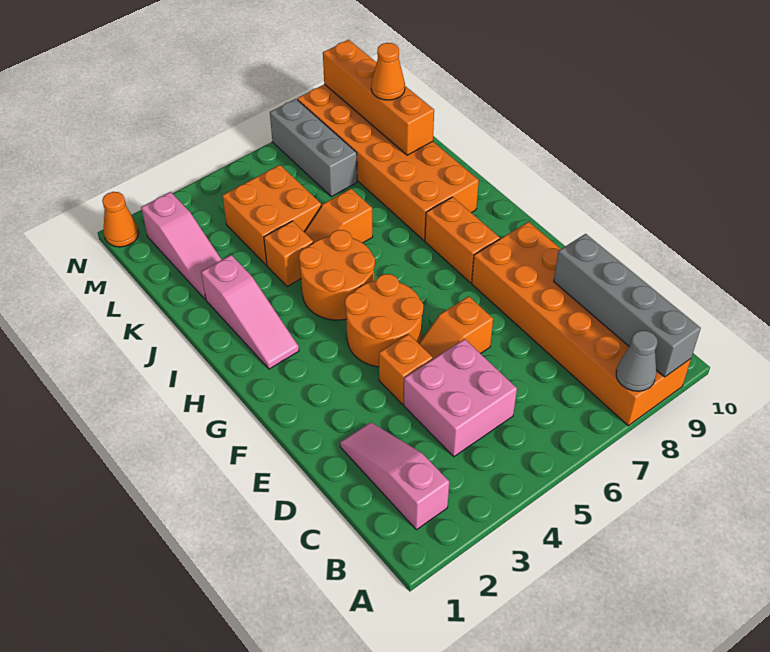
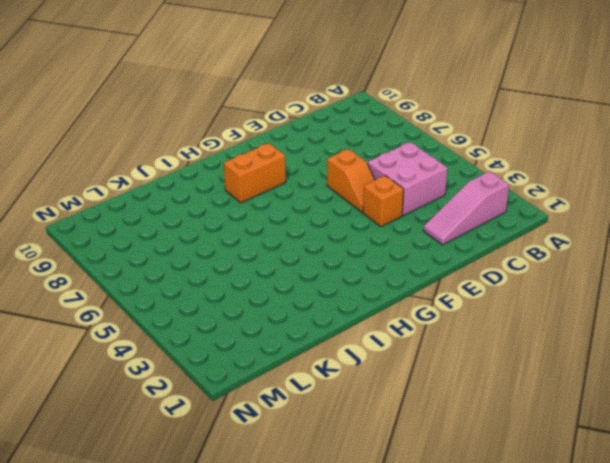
none -> orange brick A8:F9 level 1
none -> orange round brick F4:G5 level 1
none -> pink slope H2:J2 level 1 top J

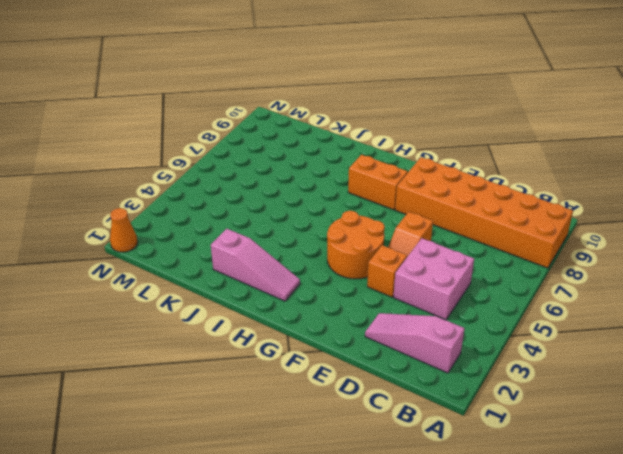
none -> orange round brick H4:I5 level 1
none -> orange brick I8:N9 level 1
none -> orange brick J4 level 1

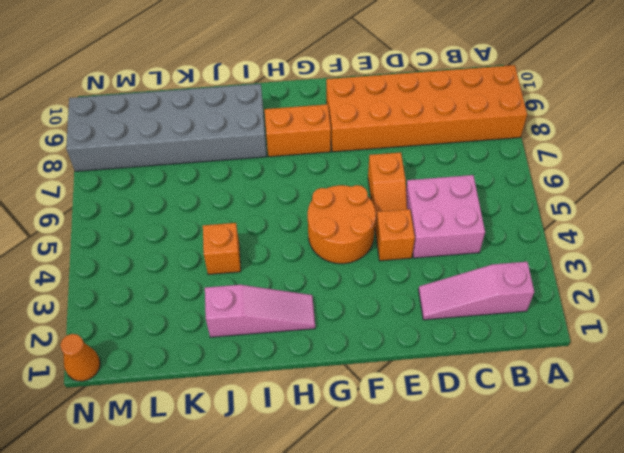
grey brick I8:N9 level 1 -> orange brick I8:N9 level 1
none -> orange round brick H4:I5 level 1
none -> orange slope J5:J6 level 1 top 6
none -> pink slope K2:M2 level 1 top M

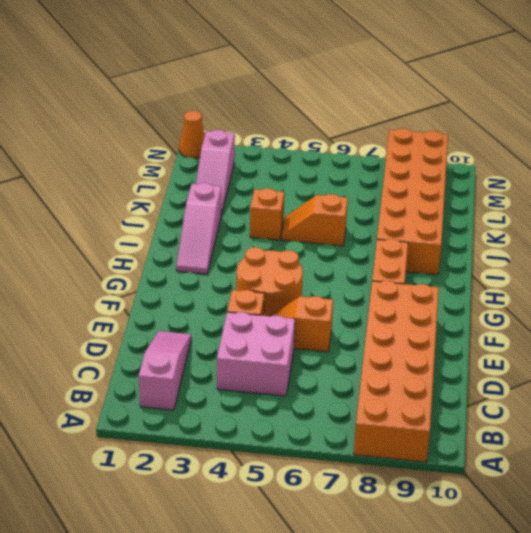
none -> orange round brick H4:I5 level 1
none -> orange brick K4:L5 level 1
none -> grey brick L7:N7 level 1

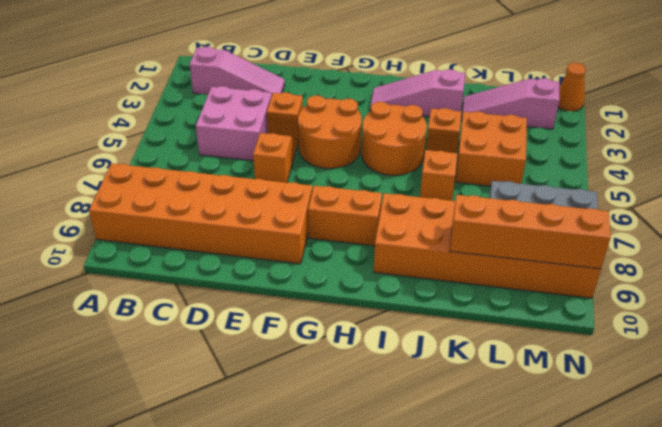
none -> grey cone A8 level 2
none -> grey brick A9:D9 level 2
none -> orange cone L9 level 3

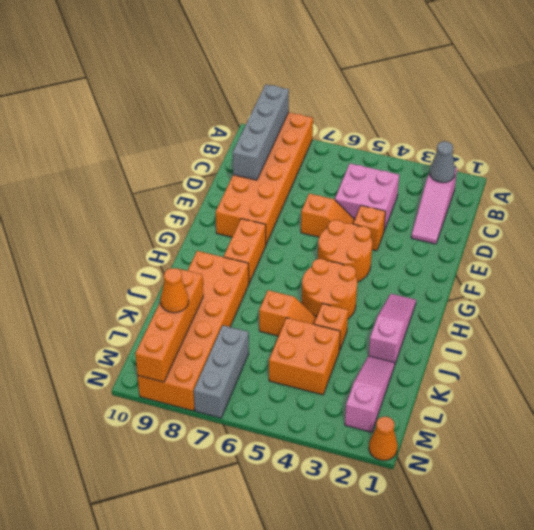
grey cone B2 level 2 -> grey cone A8 level 2

